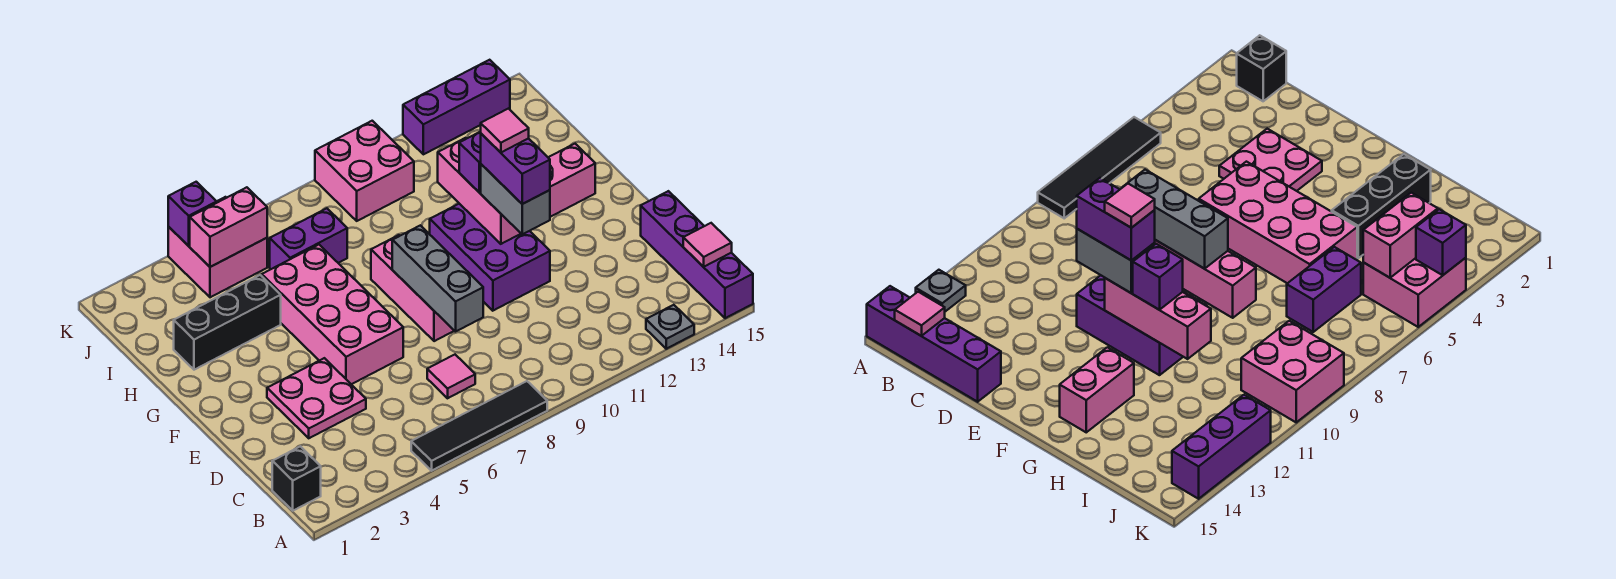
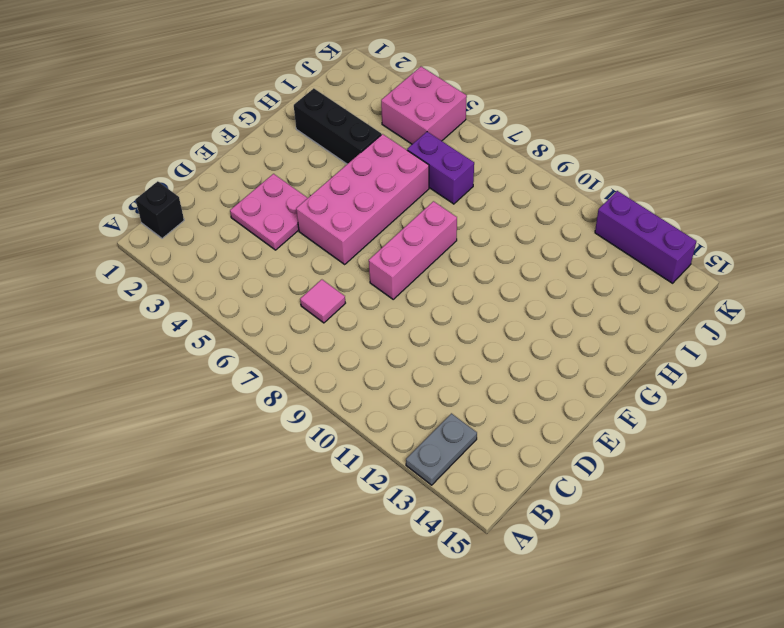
grey plate A13:B13 level 1 -> grey plate A13 level 1
none -> black tile A5:A8 level 1
none -> purple brick A15:D15 level 1
none -> purple brick E10:G11 level 1

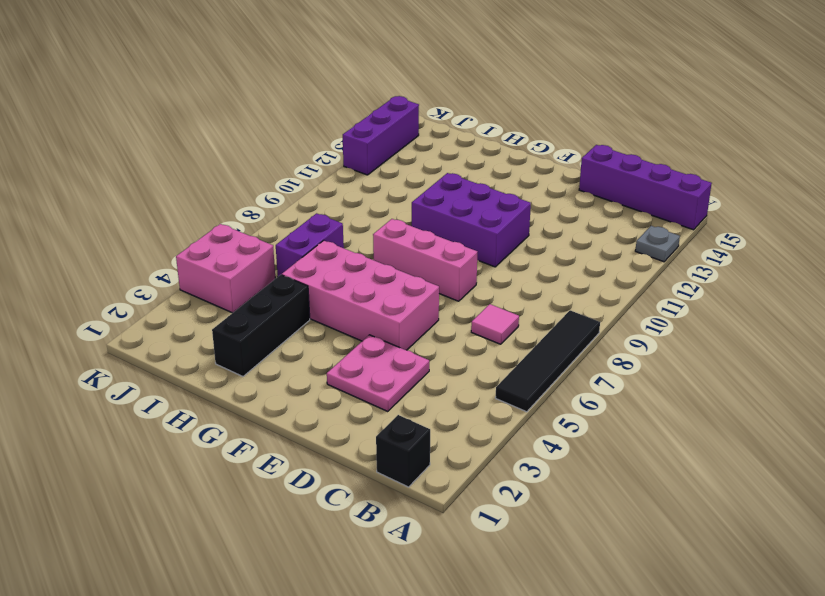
none -> pink brick G13:G14 level 1
none -> pink brick J9:K10 level 1
none -> pink tile B15 level 2

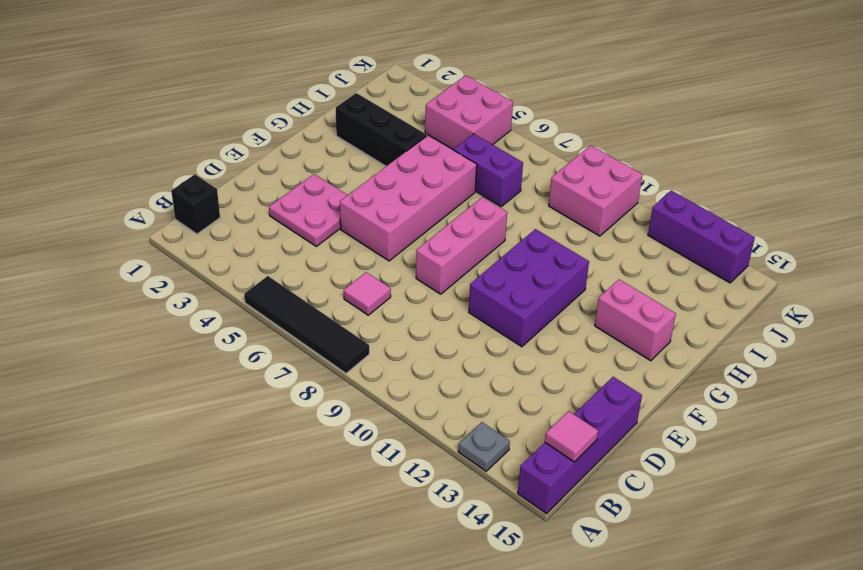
none -> grey brick D8:F8 level 2
none -> pink brick F11:H11 level 2
none -> pink brick J4:J5 level 2

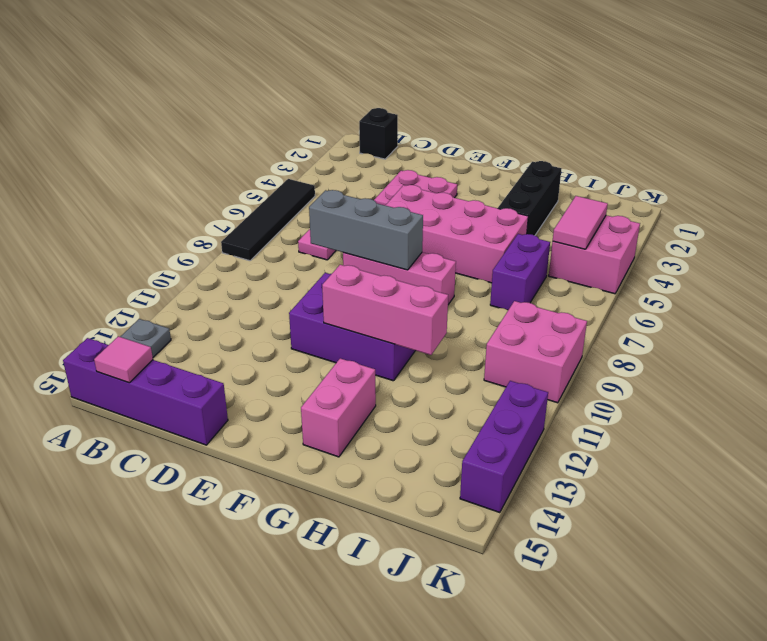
pink tile J4:J5 level 2 -> pink brick J4:J5 level 2
none -> purple brick K4 level 2
none -> grey brick E11:F11 level 3
none -> purple brick G11 level 3

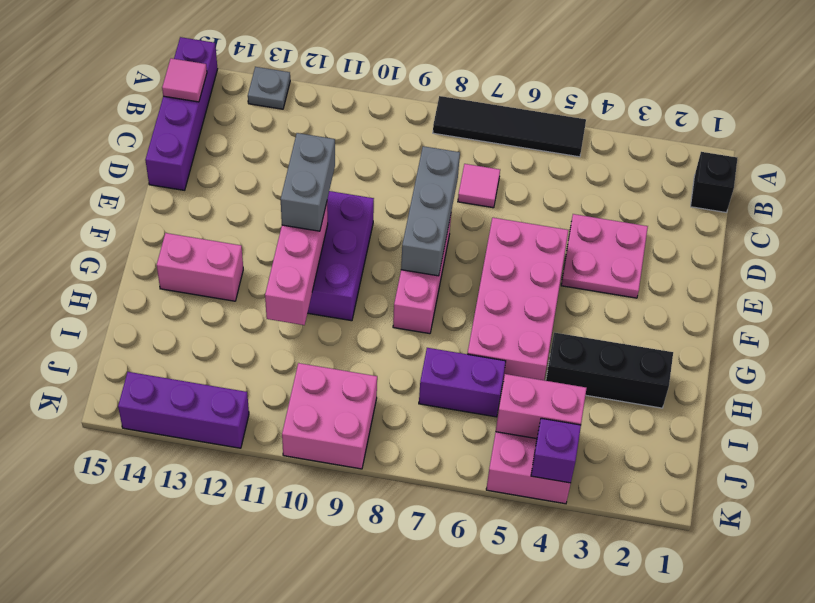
none -> purple brick G11 level 3
none -> purple brick E11:F11 level 4
none -> pink tile F11 level 5

